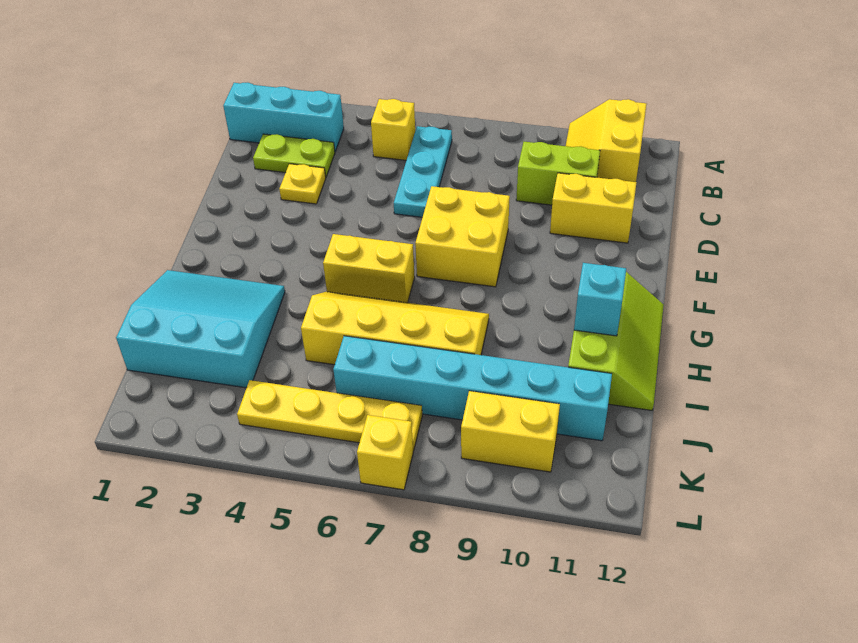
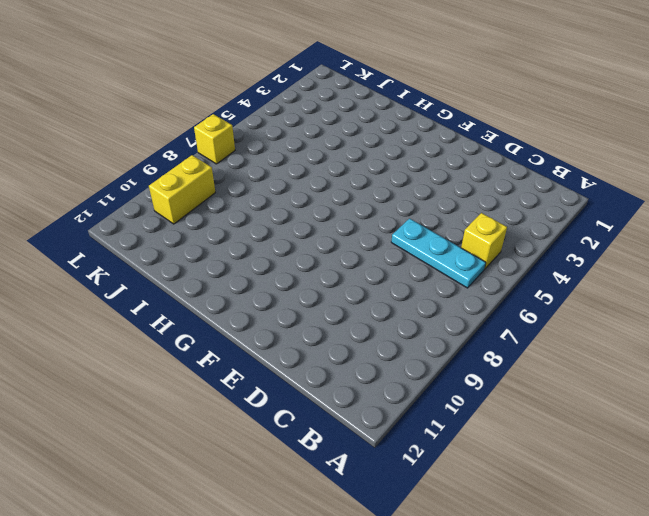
none -> yellow slope A10:B11 level 1 top 11
none -> cyan brick B1:B3 level 1
none -> lime plate C2:C3 level 1

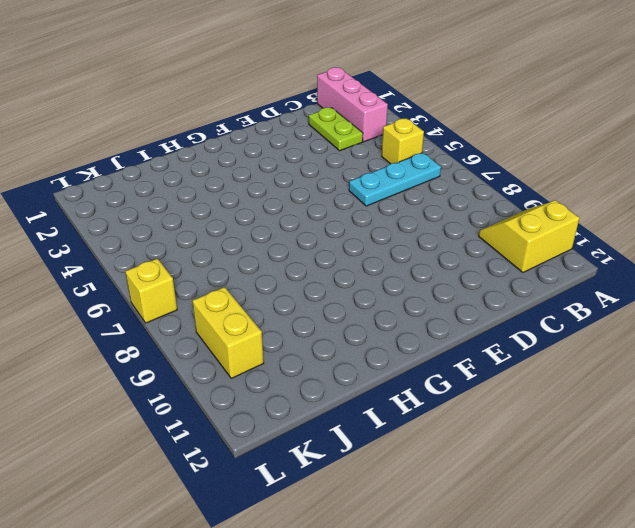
pink brick B1:B3 level 1 -> cyan brick B1:B3 level 1
none -> lime brick C9:C10 level 1
none -> yellow plate D3 level 1
none -> yellow brick D10:D11 level 1

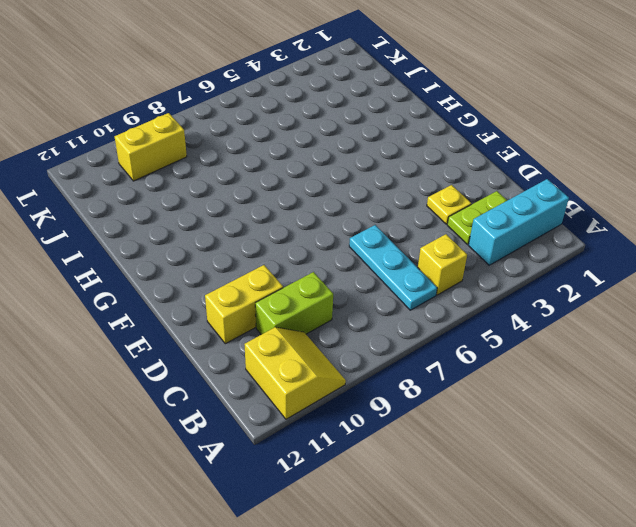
none -> yellow brick E7:F8 level 1
none -> yellow brick G5:G6 level 1
none -> lime slope G11:I12 level 1 top 11

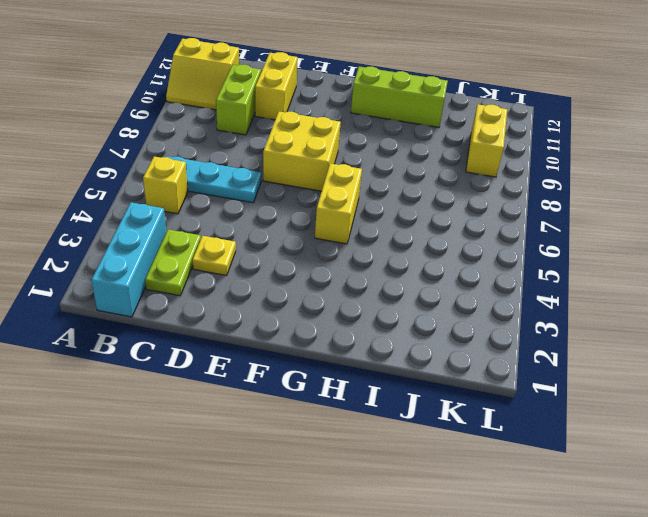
none -> cyan slope H1:J3 level 1 top J
none -> yellow slope H5:I8 level 1 top I
none -> cyan brick J6:J11 level 1

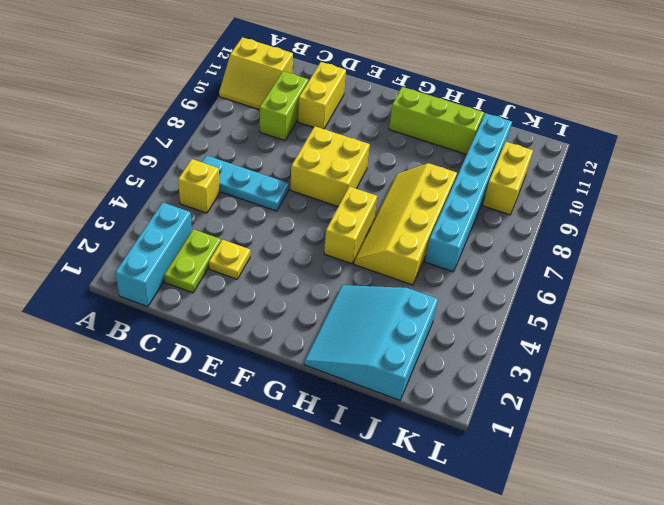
none -> yellow plate K4:K7 level 1
none -> yellow brick L7 level 1
none -> cyan brick H11 level 2

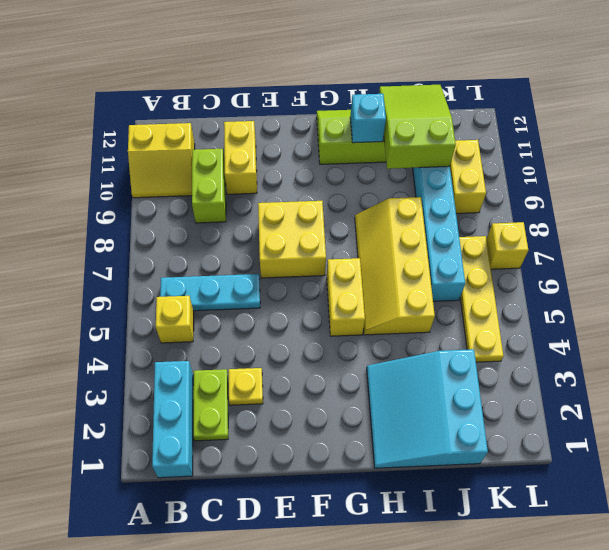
lime slope I10:J12 level 2 top 10 -> none

